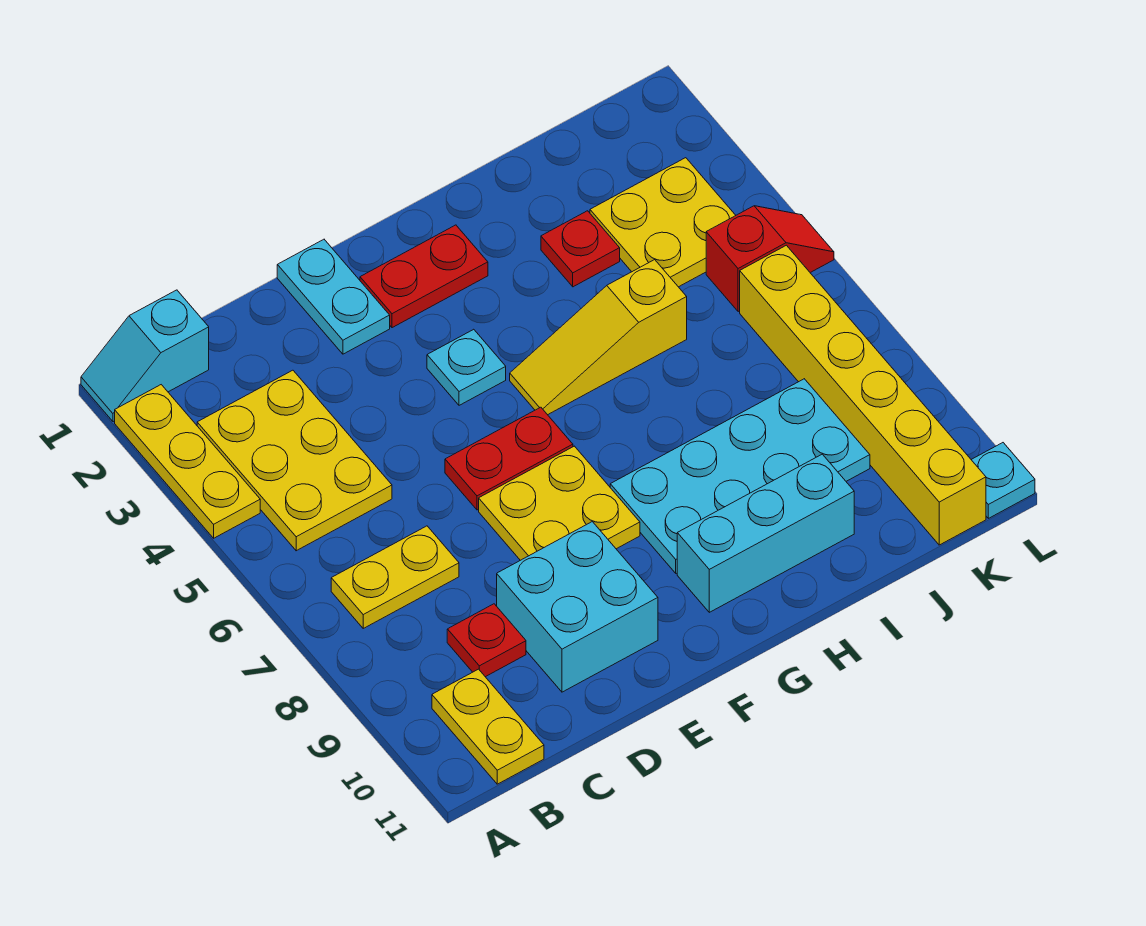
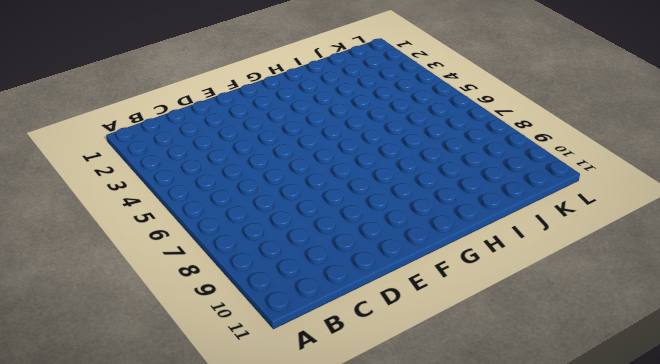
none -> cyan slope A1:B1 level 1 top B
none -> yellow plate A2:A4 level 1
none -> yellow plate B3:C5 level 1

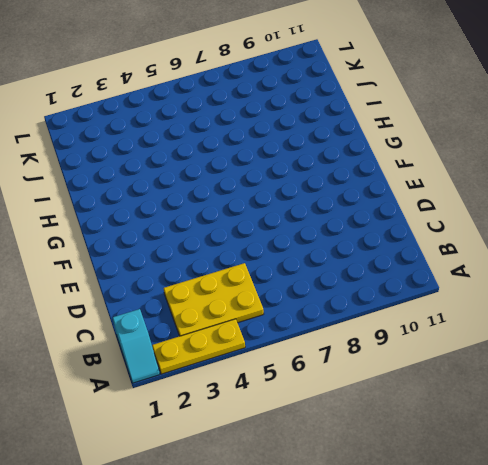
none -> yellow plate B7:C7 level 1
none -> yellow plate B10:B11 level 1
none -> red plate C9 level 1

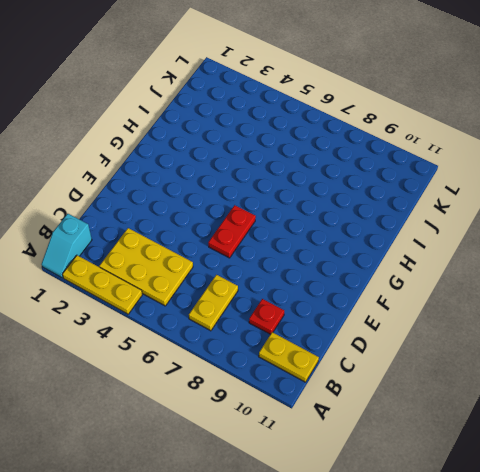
none -> cyan brick D9:E10 level 1
none -> cyan plate E1:E2 level 1
none -> yellow plate E7:F8 level 1

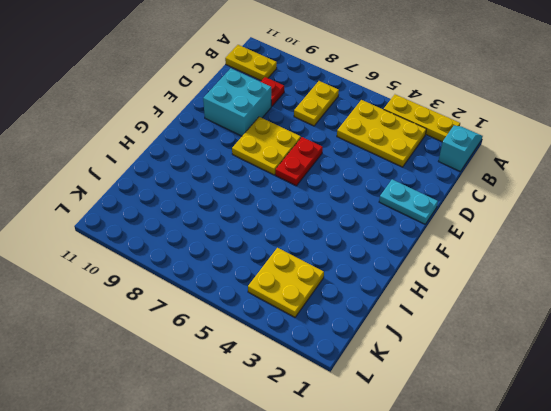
none -> red plate F2:G2 level 1
none -> cyan plate F4 level 1
none -> yellow slope G5:I5 level 1 top I

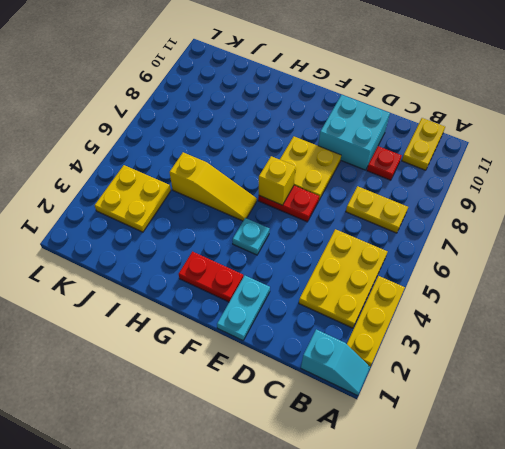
yellow brick F6 level 2 -> none
none -> cyan plate G8:J9 level 1
none -> cyan brick G10:I10 level 1
none -> red plate I3 level 1

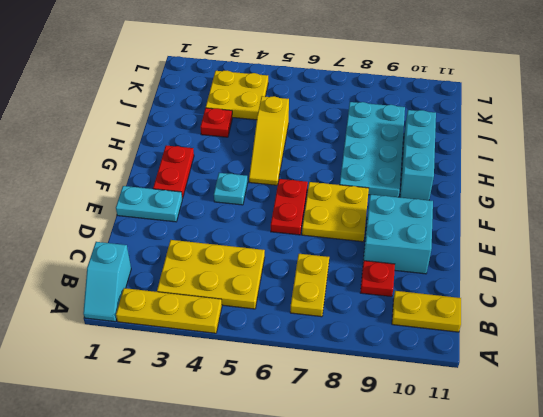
none -> red slope K5:L5 level 1 top K
none -> yellow brick K6:K11 level 1
none -> cyan plate L11 level 1

